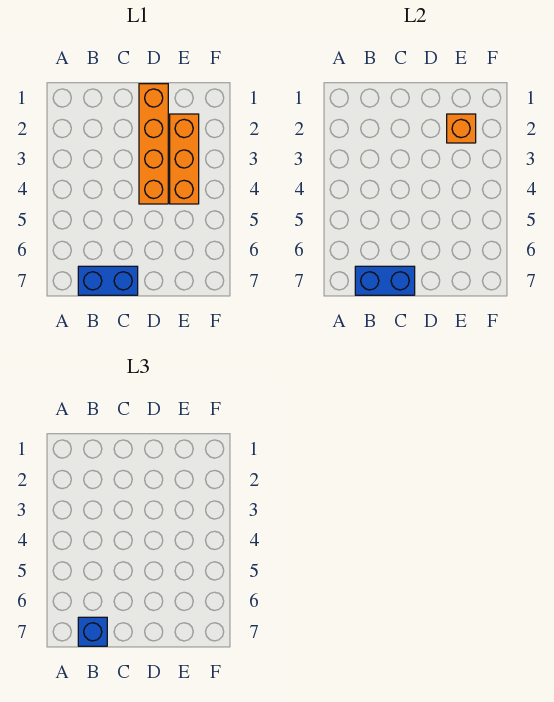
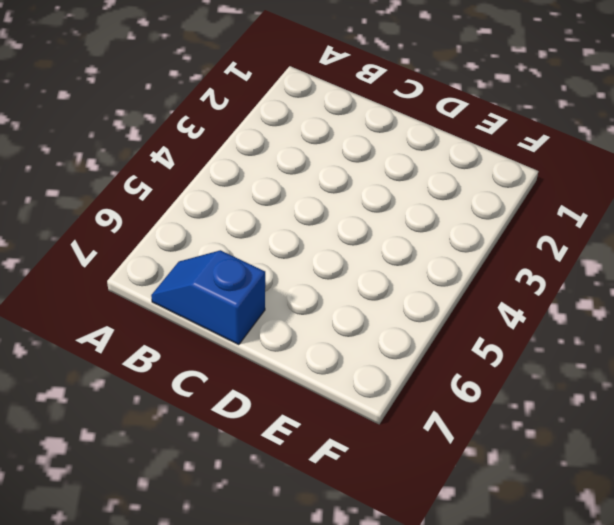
blue slope B7:C7 level 1 top C -> blue brick B7:C7 level 1
none -> orange brick D1:D4 level 1
none -> orange brick E2:E4 level 1

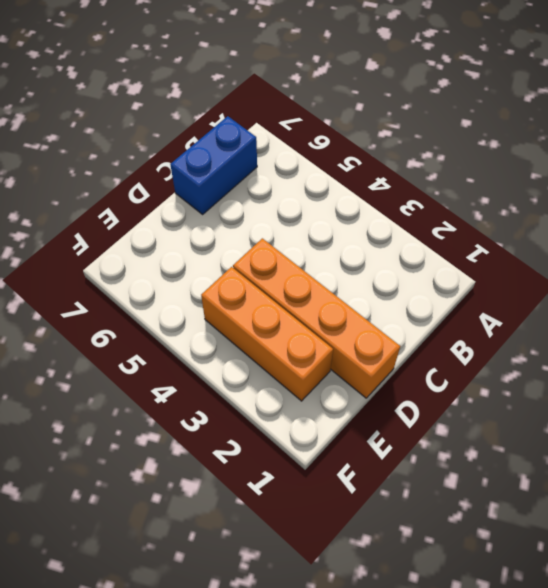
none -> blue brick B7:C7 level 2
none -> orange brick E2 level 2

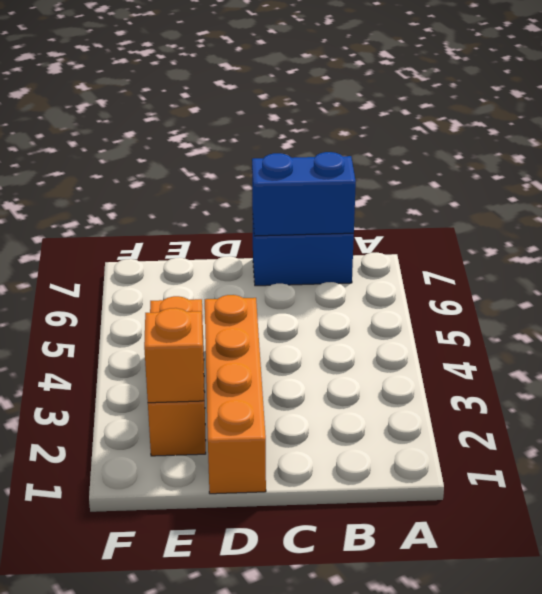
none -> blue brick B7 level 3

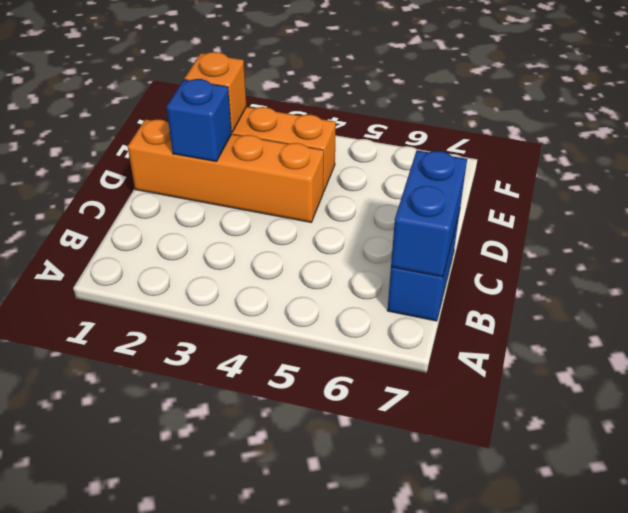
blue brick D2 level 2 -> blue brick B7 level 3

